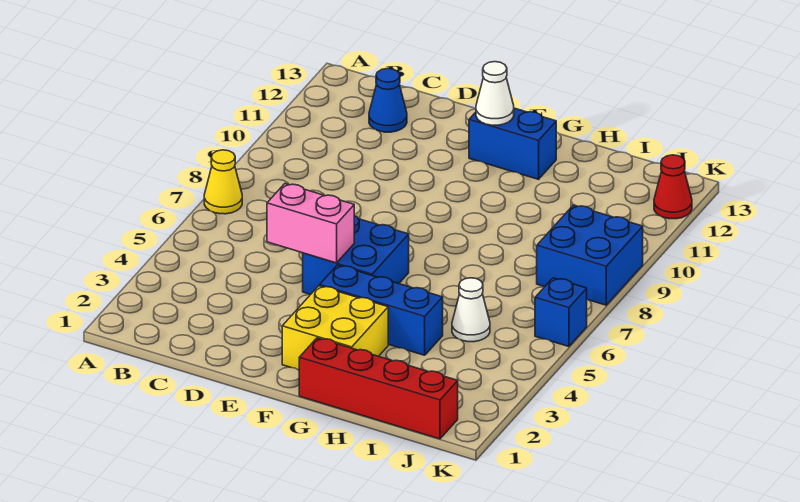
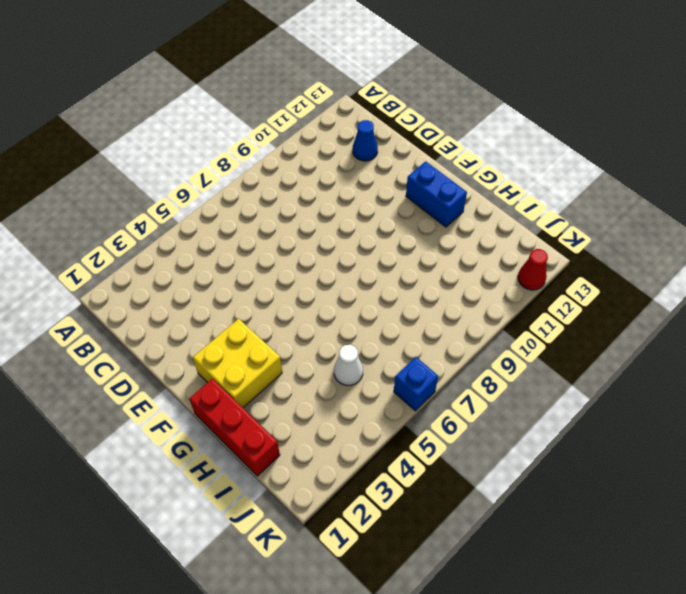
red brick G1:I1 level 1 -> red brick G1:J1 level 1
none -> yellow cone A7 level 1
none -> blue brick E5:F6 level 1
none -> blue brick F4:H4 level 1

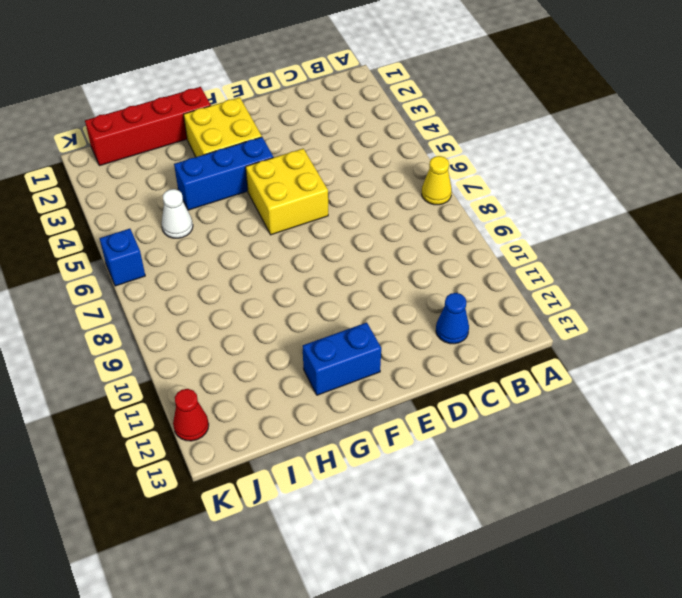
yellow brick E5:F6 level 1 -> blue brick E5:F6 level 1
none -> blue brick J8:K9 level 1
none -> pink brick D5:E5 level 2
none -> white cone F12 level 2

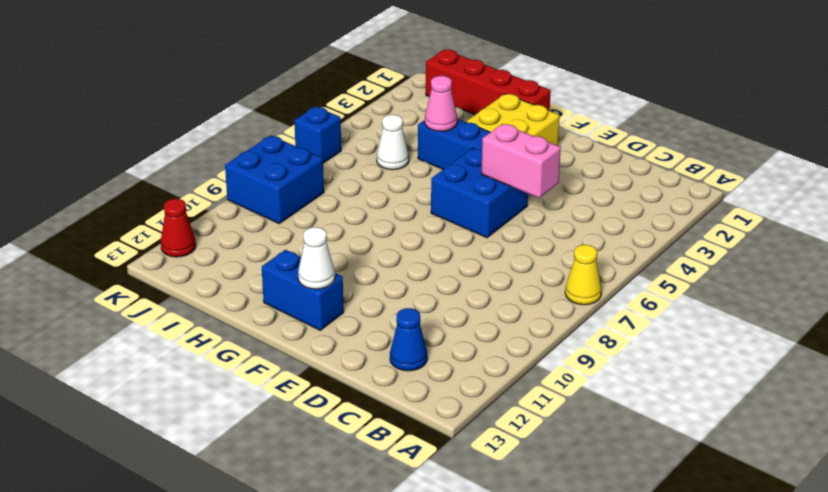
pink cone H4 level 2 -> none

